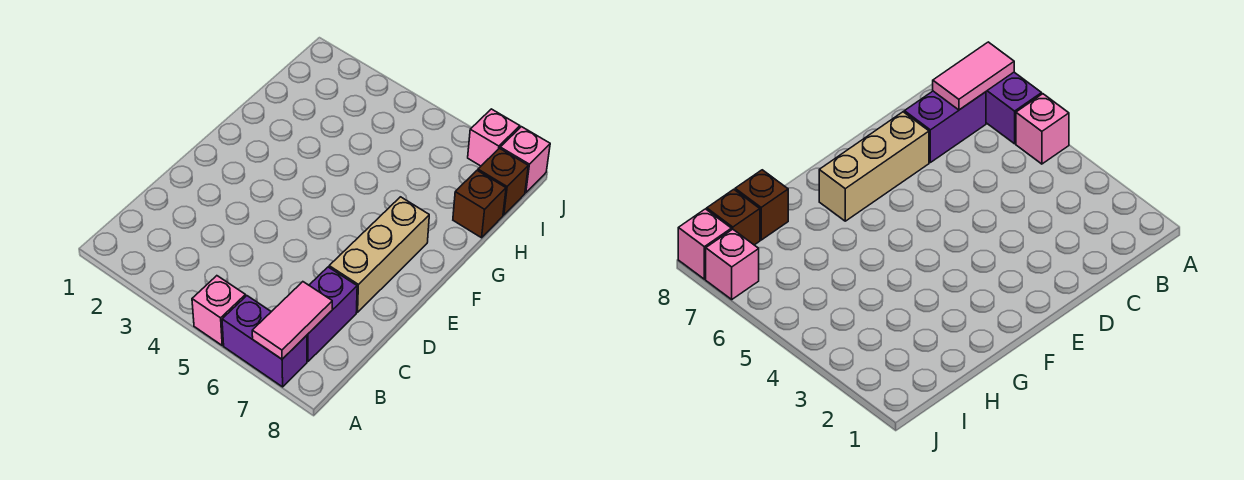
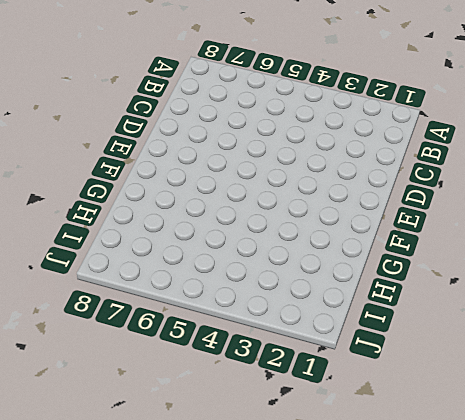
none -> pink brick A5 level 1
none -> purple brick A6:A7 level 1

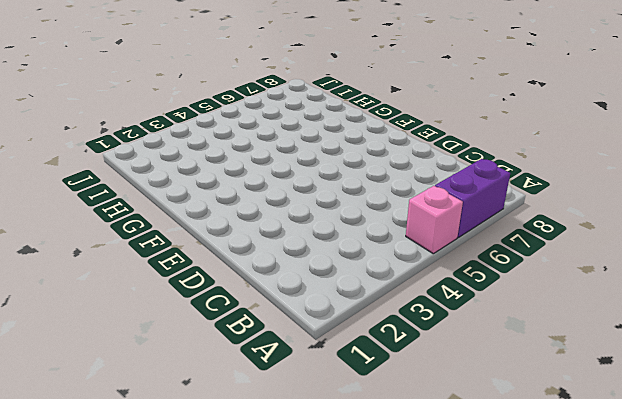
none -> purple brick B7:C7 level 1
none -> tan brick D7:F7 level 1

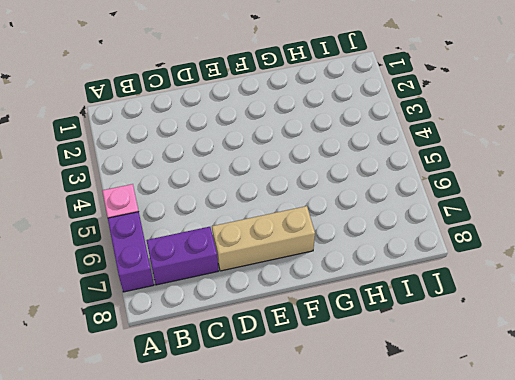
none -> brown brick H8 level 1
none -> brown brick I8 level 1

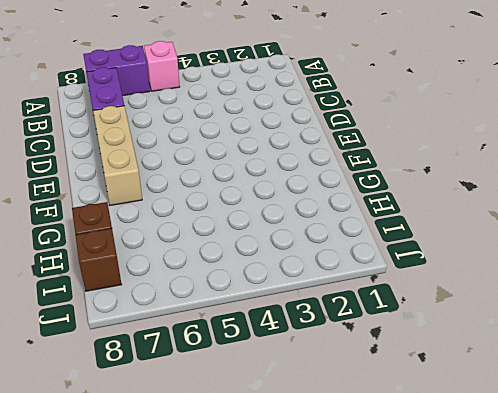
none -> pink brick J7 level 1
none -> pink brick J8 level 1

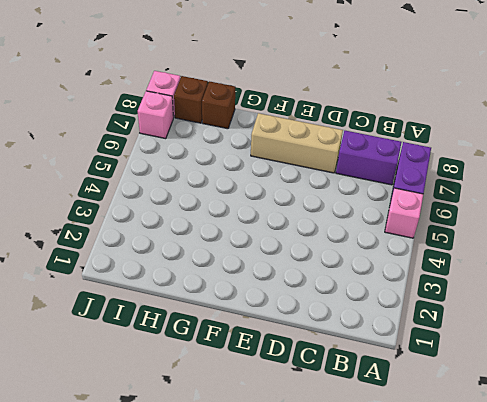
none -> pink tile A7:B7 level 2

